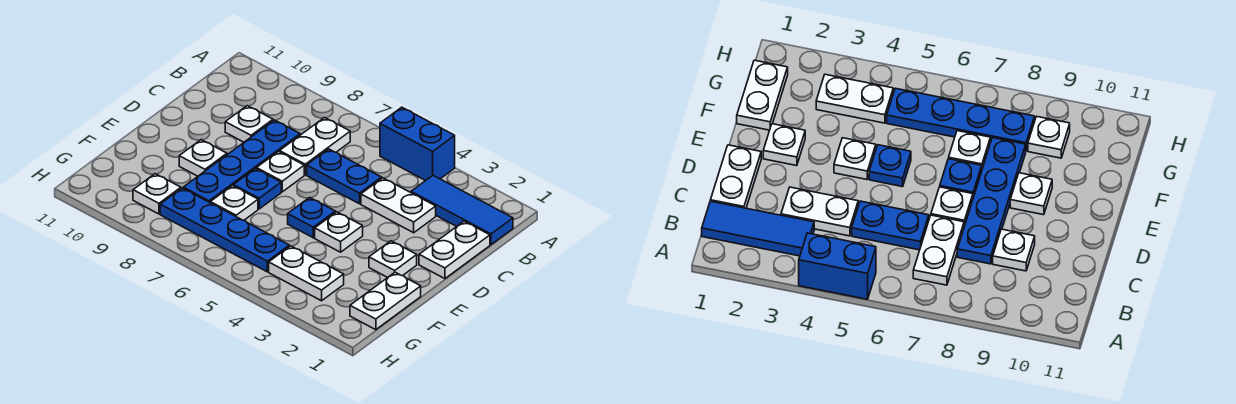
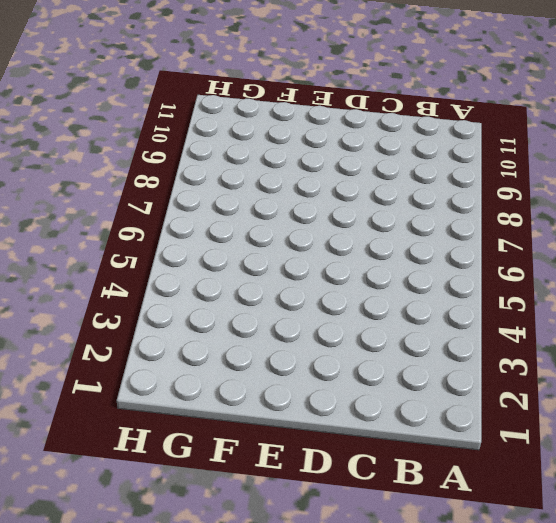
none -> blue brick A4:A5 level 1
none -> blue tile B1:B3 level 1
none -> white plate B7:C7 level 1

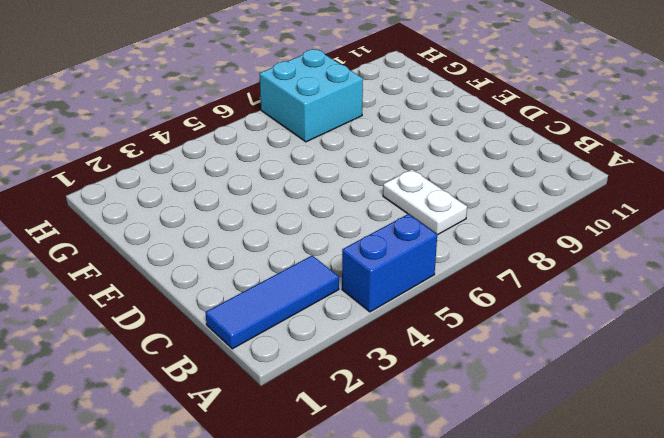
cyan brick G7:H8 level 1 -> blue plate G5:G8 level 1
none -> white plate C1:D1 level 1
none -> white plate C3:C4 level 1
none -> blue plate C5:C6 level 1

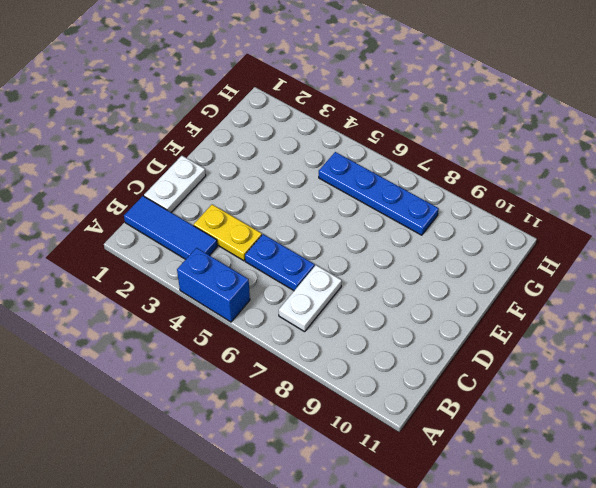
yellow plate C3:C4 level 1 -> white plate C3:C4 level 1
none -> blue plate C8:F8 level 1
none -> white plate C9 level 1
none -> white plate D7 level 1

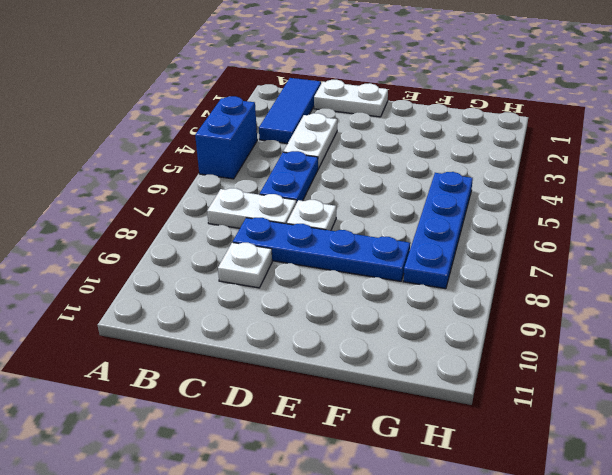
none -> white plate E2 level 1
none -> white plate E4 level 1
none -> blue plate E5 level 1

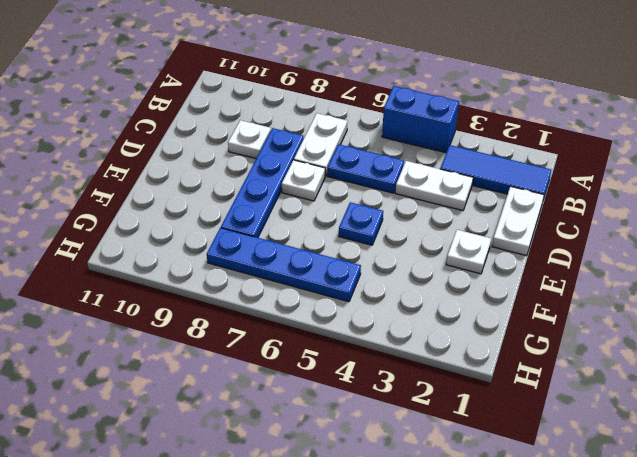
none -> white plate E4 level 1
none -> blue plate E7 level 1
none -> white plate E9 level 1

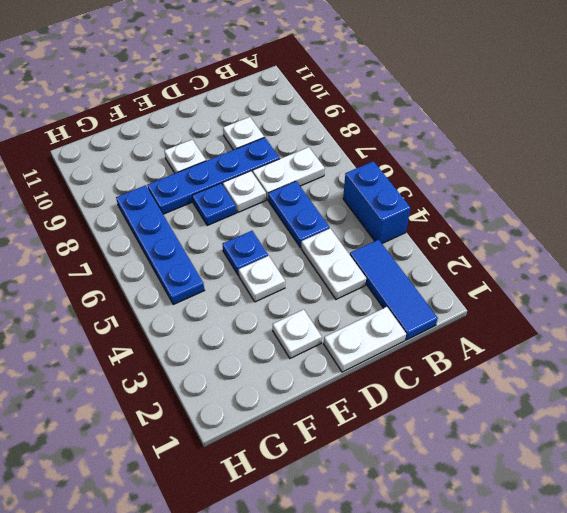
none -> white plate F1:G1 level 1
none -> white plate F7 level 1
none -> white plate G3:G4 level 1

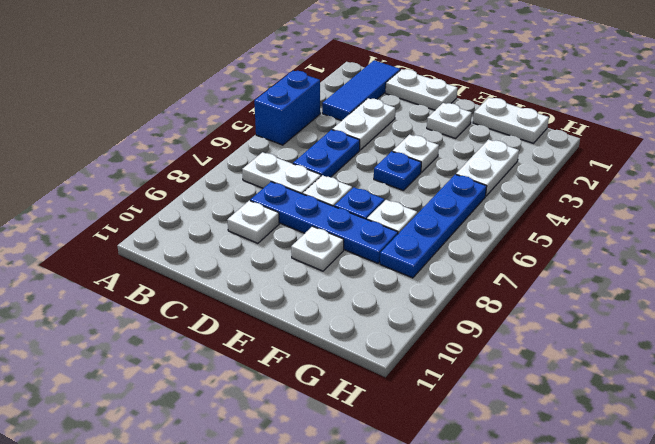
none -> white plate G9 level 1

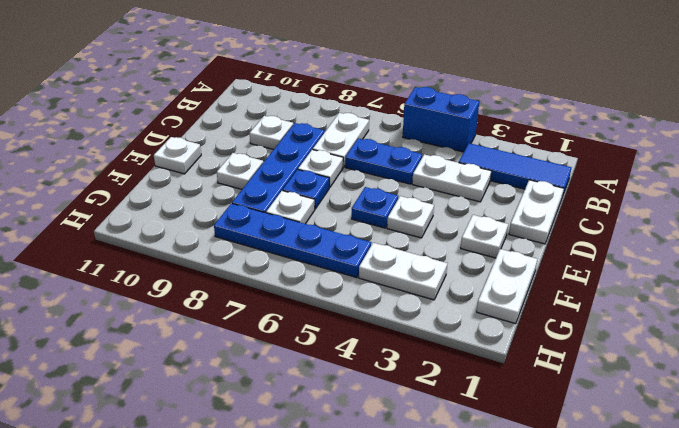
white plate E11 level 1 -> white plate G9 level 1

